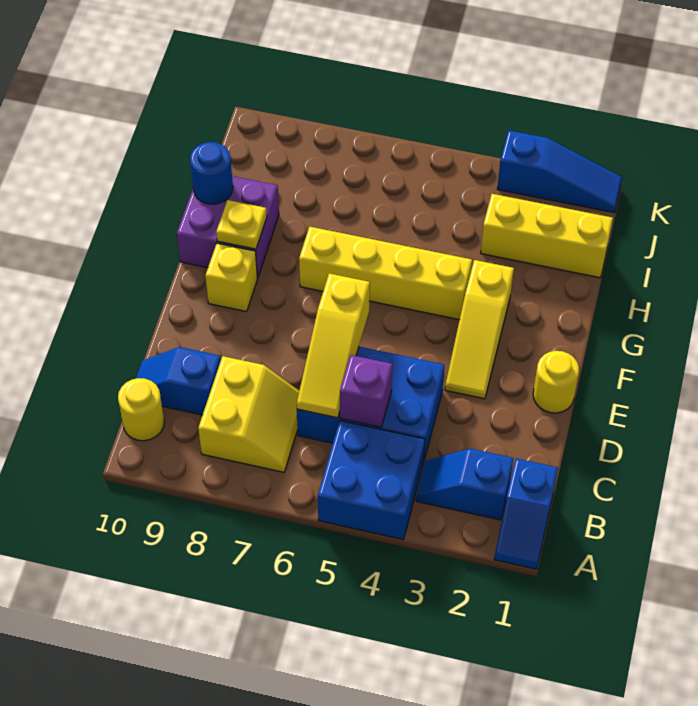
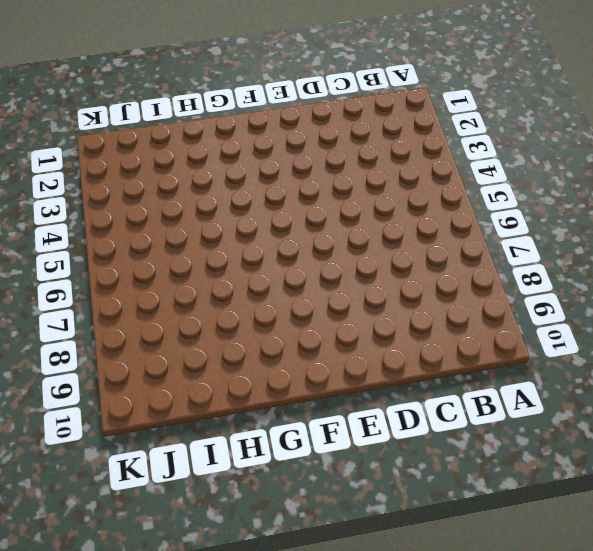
none -> blue slope A1:B1 level 1 top B
none -> blue brick A4:B5 level 1
none -> blue slope B2:B3 level 1 top 2

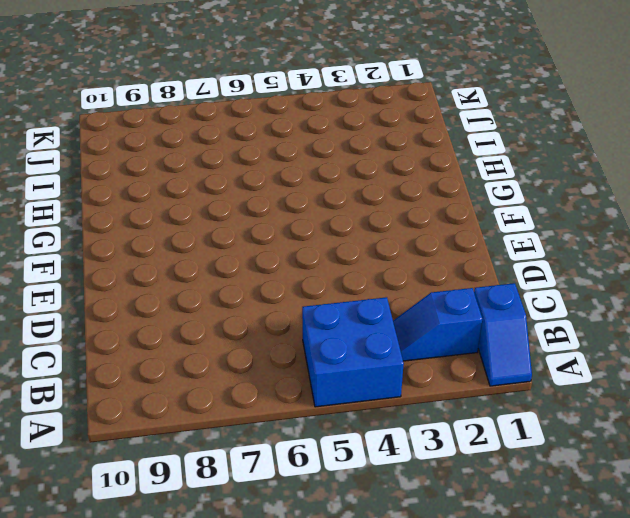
none -> yellow slope B7:C8 level 1 top 8
none -> yellow round brick B10 level 1
none -> blue brick C4:D6 level 1

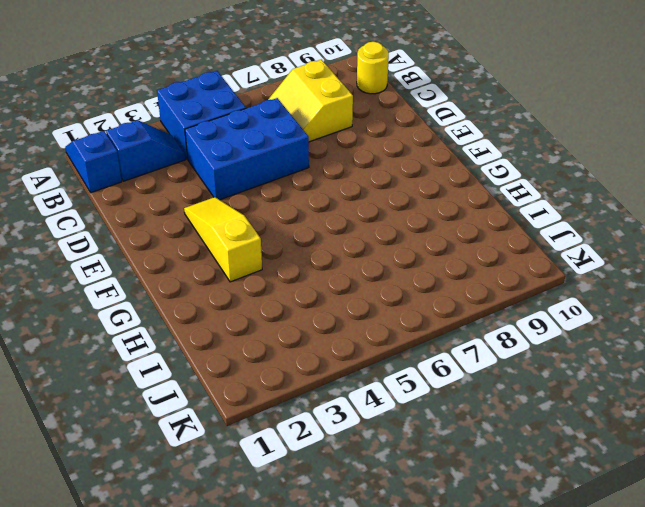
none -> blue slope C9:C10 level 1 top 9
none -> yellow round brick E1 level 1
none -> yellow brick F9 level 1

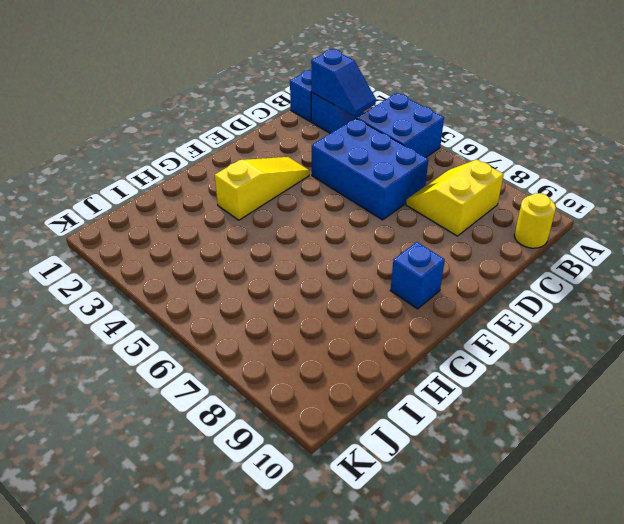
blue slope B2:B3 level 2 top 2 -> blue slope C9:C10 level 1 top 9
blue brick F9 level 1 -> yellow brick F9 level 1
none -> yellow round brick E1 level 1
none -> yellow brick G4:G7 level 1
none -> purple brick G9:H10 level 1

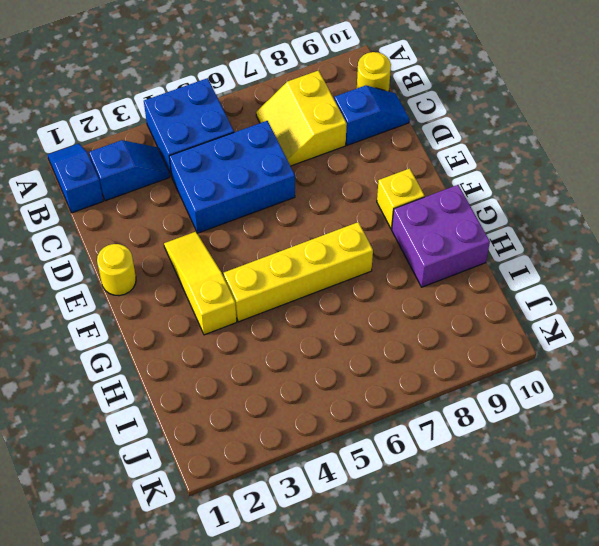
none -> yellow brick I1:I3 level 1
none -> blue slope K1:K3 level 1 top 3
none -> purple brick C5 level 2

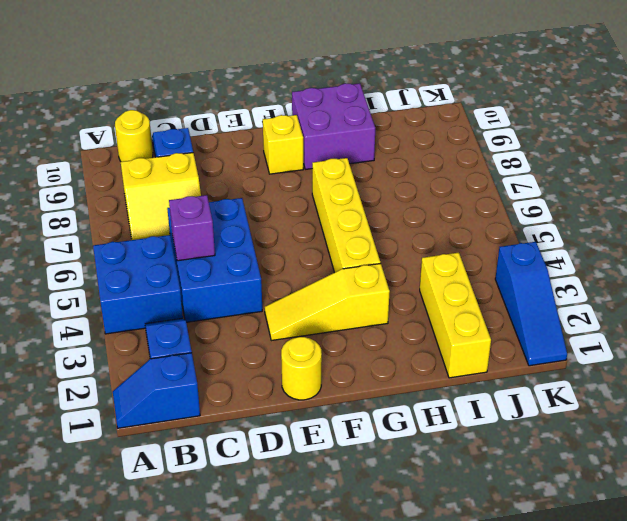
none -> yellow slope C6:E6 level 2 top E
none -> yellow plate G9 level 2
none -> blue round brick H10 level 2

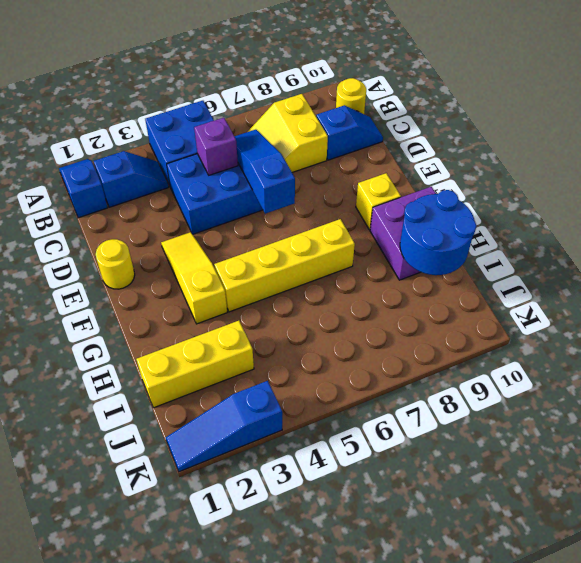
blue slope C6:E6 level 2 top E -> yellow slope C6:E6 level 2 top E
blue round brick H9:I10 level 2 -> blue round brick H10 level 2
none -> yellow plate G9 level 2

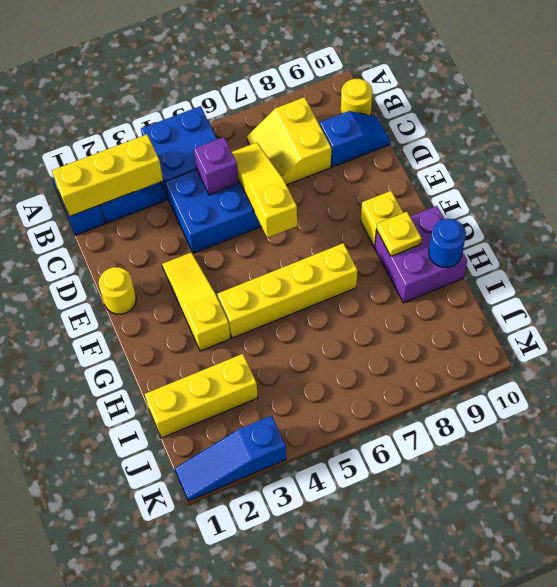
yellow brick B1:B3 level 2 -> none

